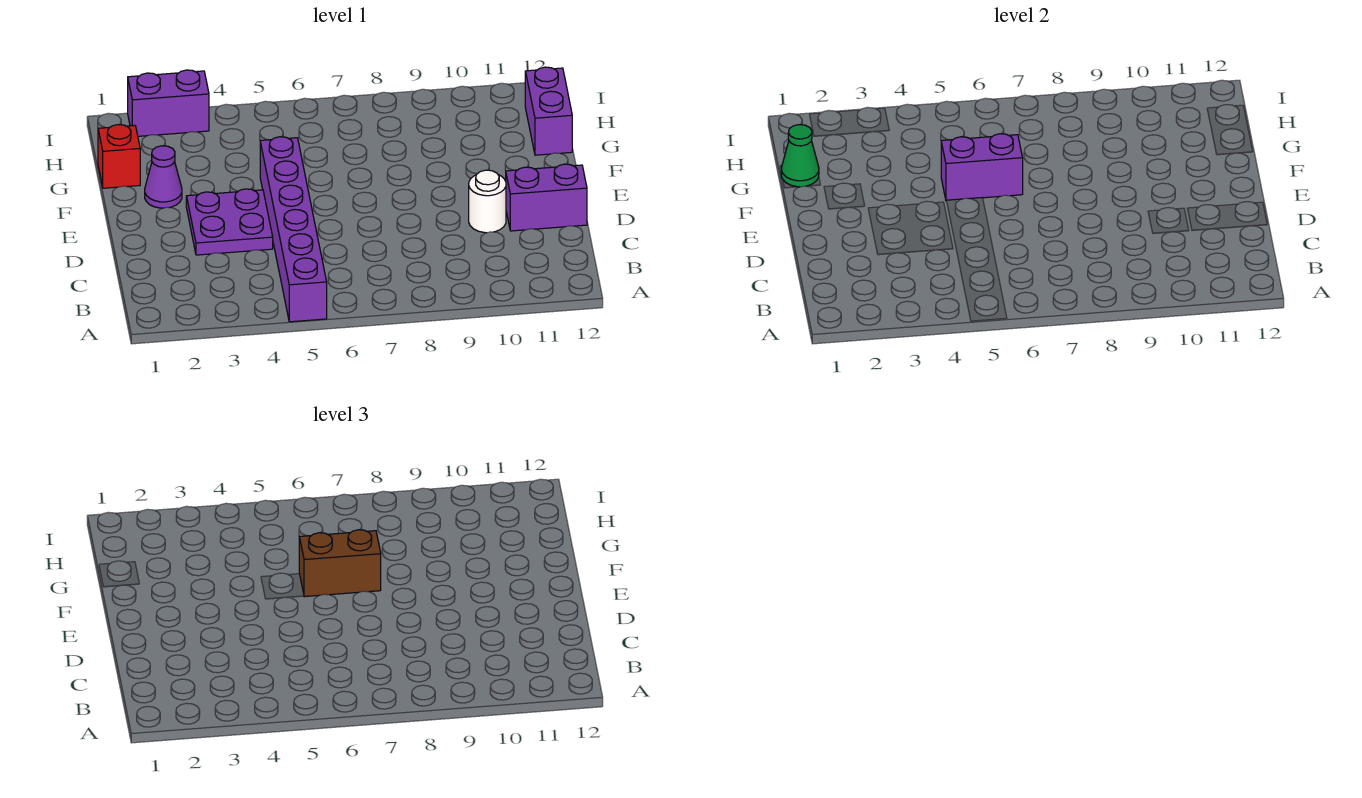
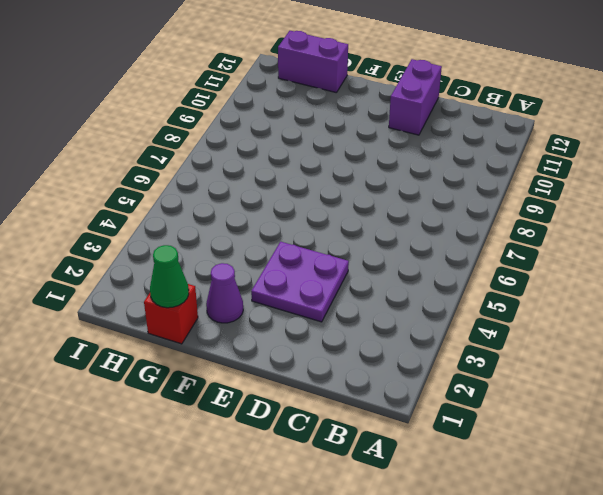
none -> purple brick A5:F5 level 1
none -> white round brick D10 level 1

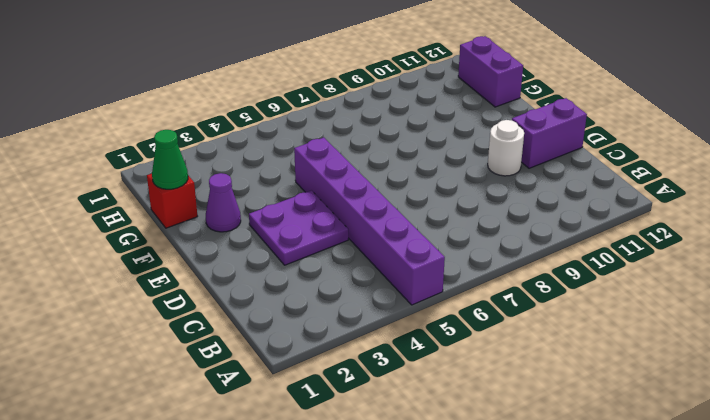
none -> purple brick I2:I3 level 1
none -> purple brick F5:F6 level 2

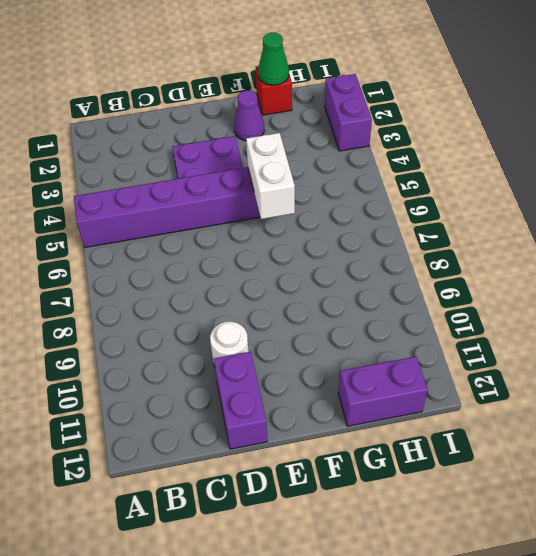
white brick F5:F6 level 2 -> purple brick F5:F6 level 2
none -> brown brick F6:F7 level 3

